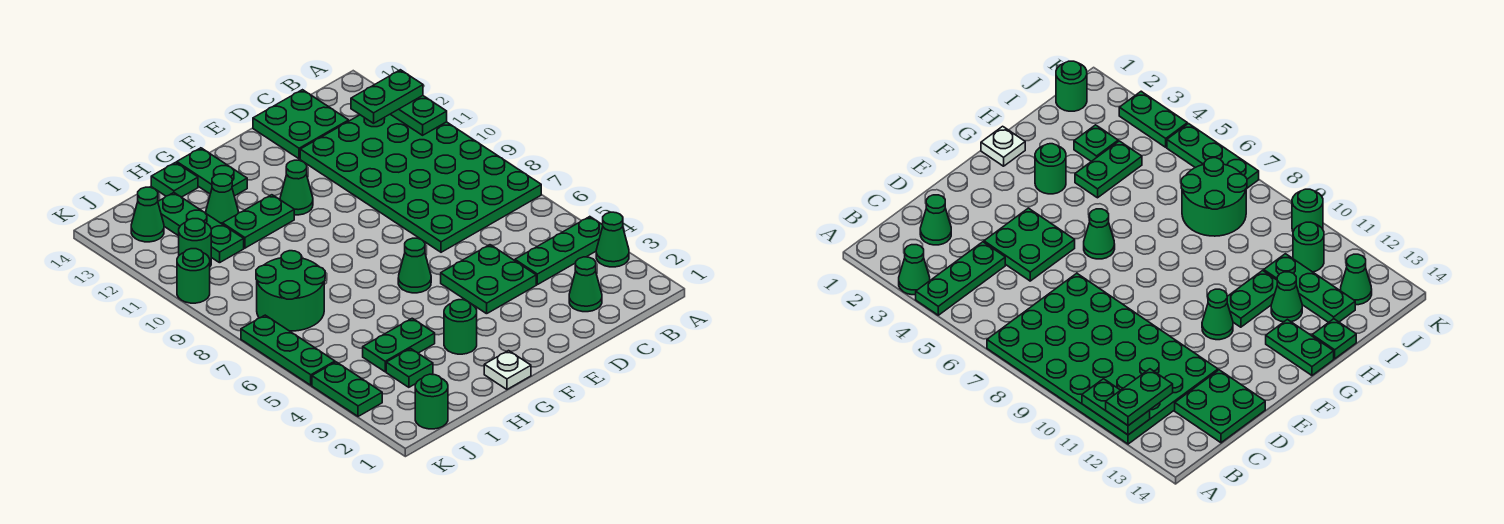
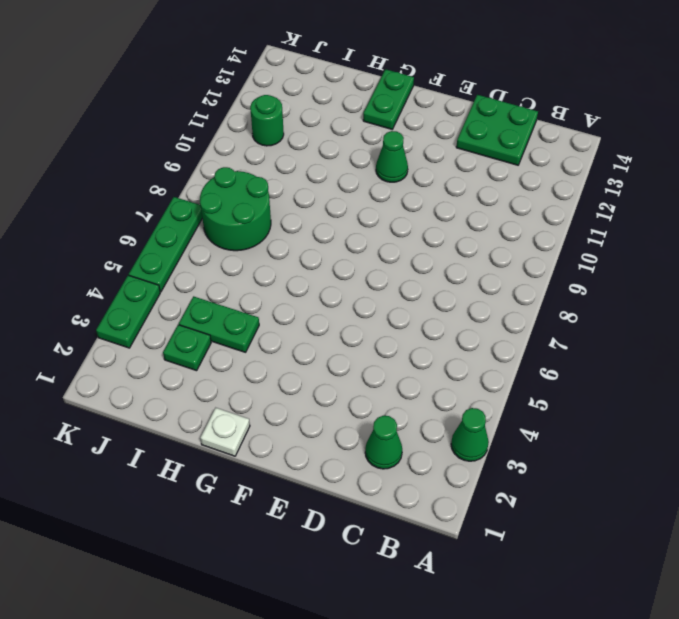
none -> green plate A4:C4 level 1
none -> green plate A7:D12 level 1
none -> green plate D4:E5 level 1

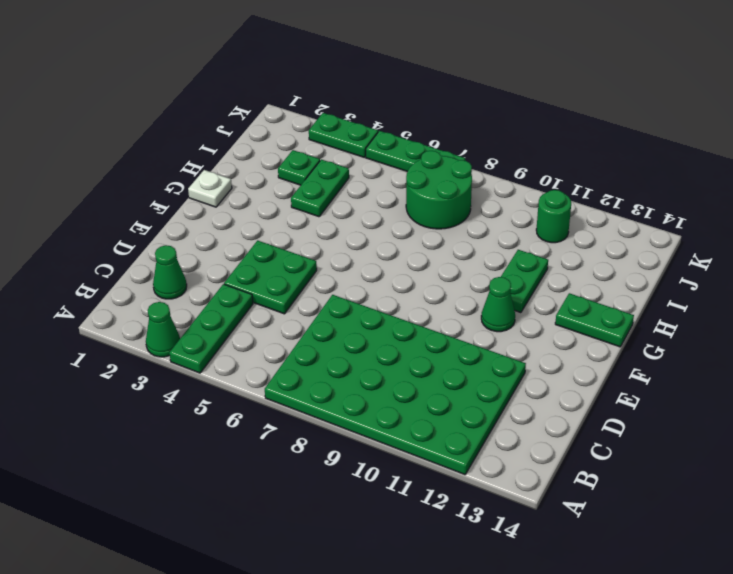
none -> green plate C13:D14 level 1
none -> green cone F6 level 1
none -> green round brick G3 level 1

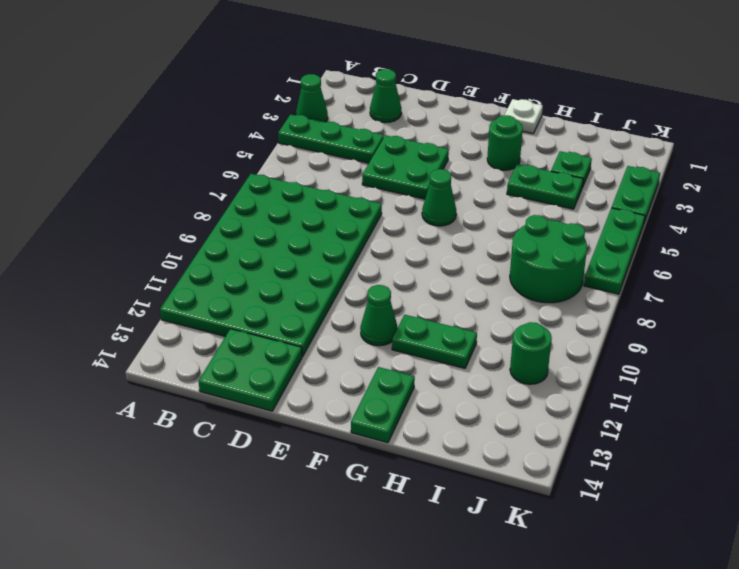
none -> green cone H12 level 1
none -> green plate H14 level 1
none -> green plate I11:I13 level 1

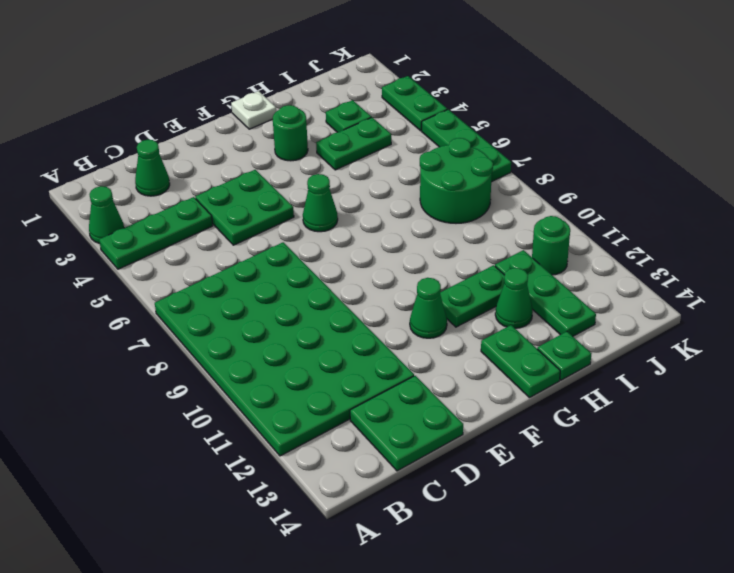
none -> green round brick J1 level 1
none -> green cone J13 level 1
none -> green round brick K10 level 1

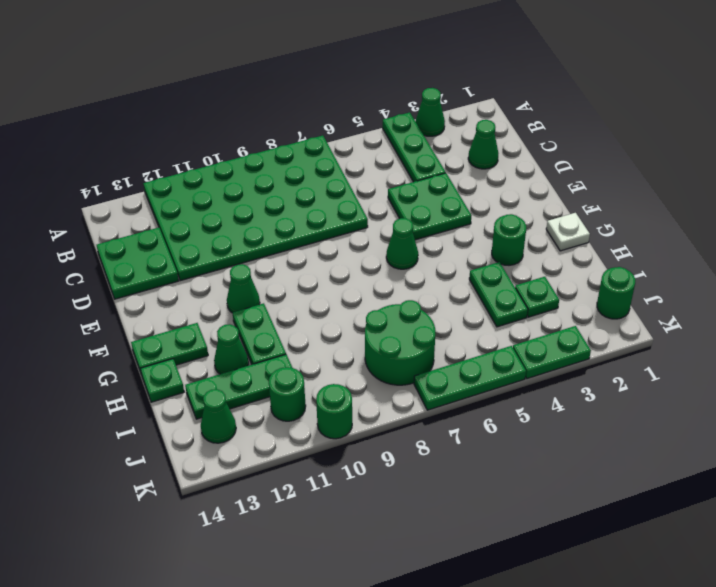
none -> green plate A11:A12 level 2
none -> green plate A12:B12 level 3

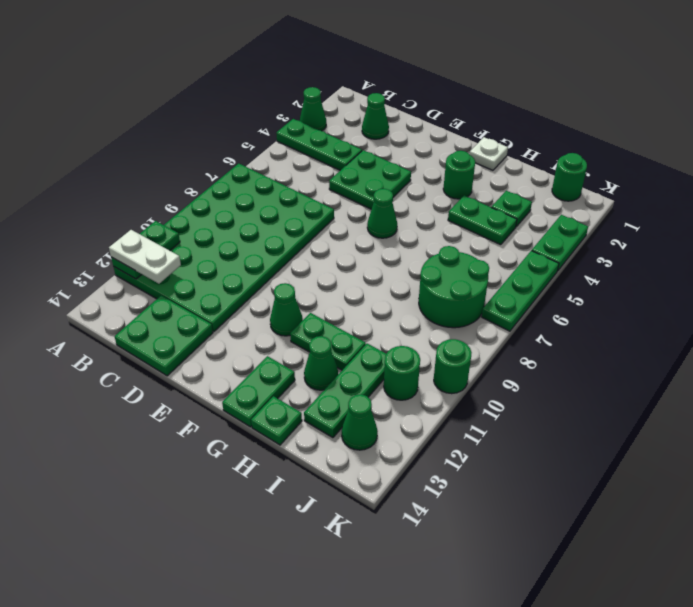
white plate A12:B12 level 3 -> green plate A12:B12 level 3

